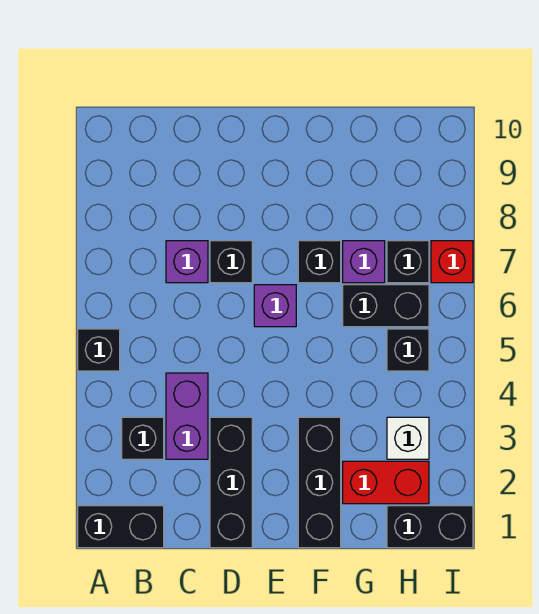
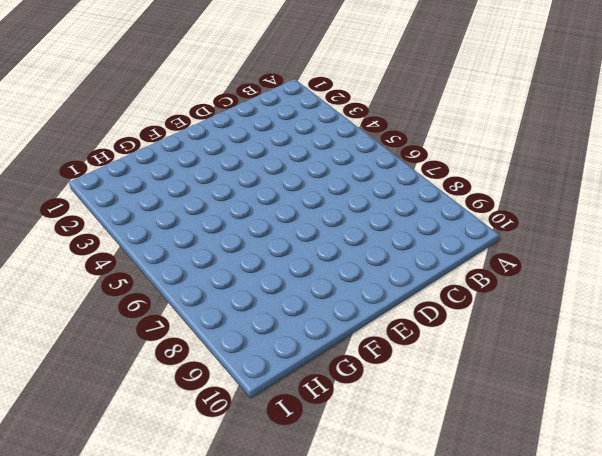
none -> black brick A1:B1 level 1
none -> black brick A5 level 1
none -> black brick B3 level 1

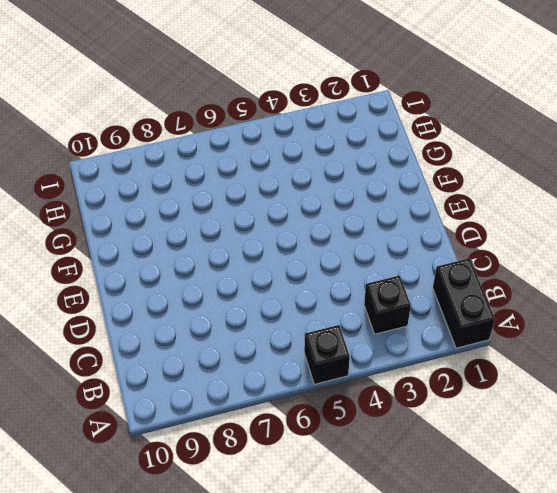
none -> purple brick C3:C4 level 1
none -> purple brick C7 level 1
none -> black brick D1:D3 level 1

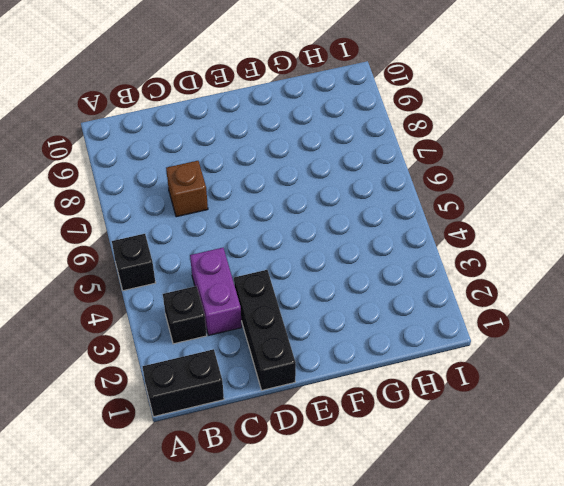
brown brick C7 level 1 -> purple brick C7 level 1
none -> black brick D7 level 1
none -> purple brick E6 level 1
none -> black brick F1:F3 level 1

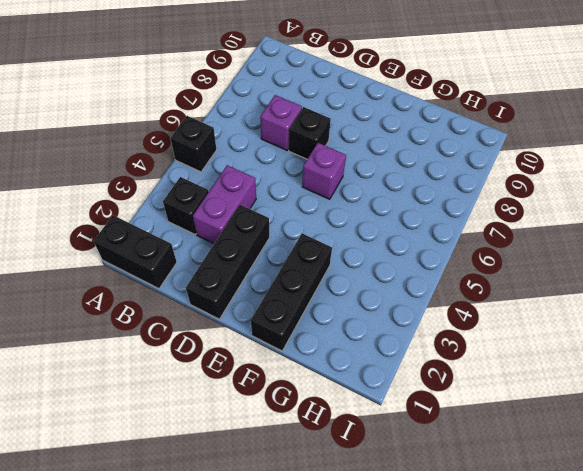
none -> black brick F7 level 1
none -> red brick G2:H2 level 1
none -> black brick G6:H6 level 1

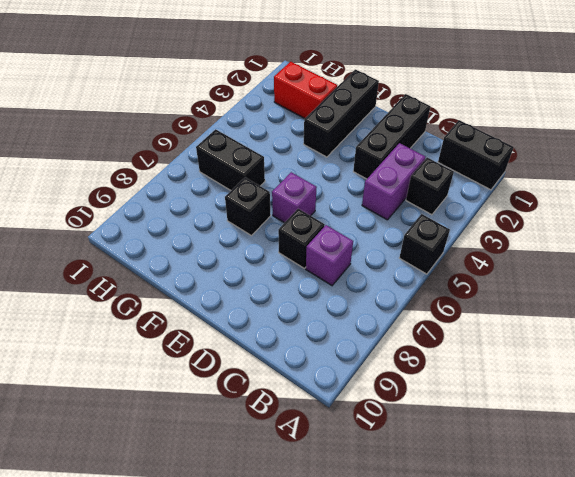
none -> purple brick G7 level 1
none -> black brick H1:I1 level 1
none -> white brick H3 level 1

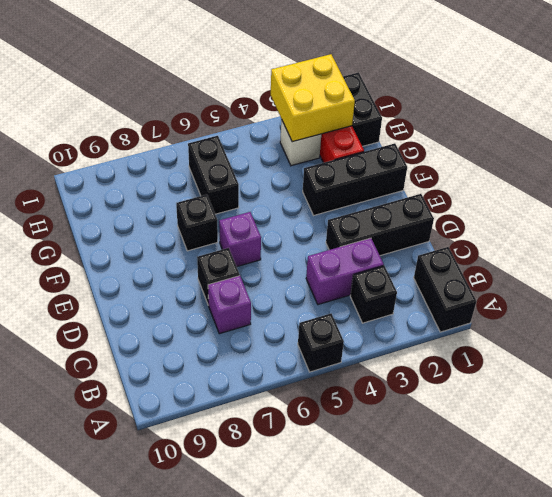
yellow brick H2:I3 level 2 -> none
none -> purple brick G7 level 1
none -> black brick H5 level 1
none -> black brick H7 level 1

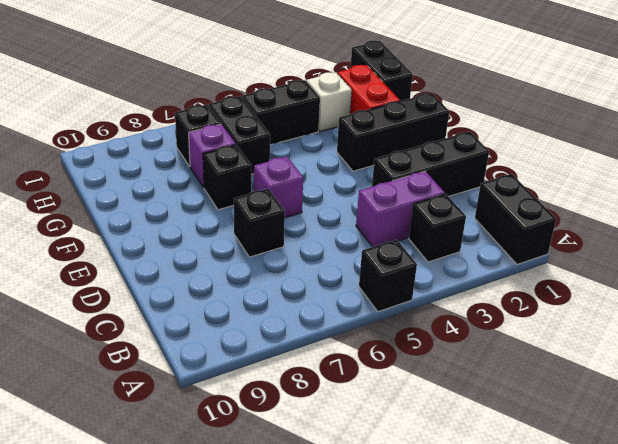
black brick H4:H5 level 1 -> black brick H5 level 1
none -> purple brick C7 level 1
none -> red brick I7 level 1

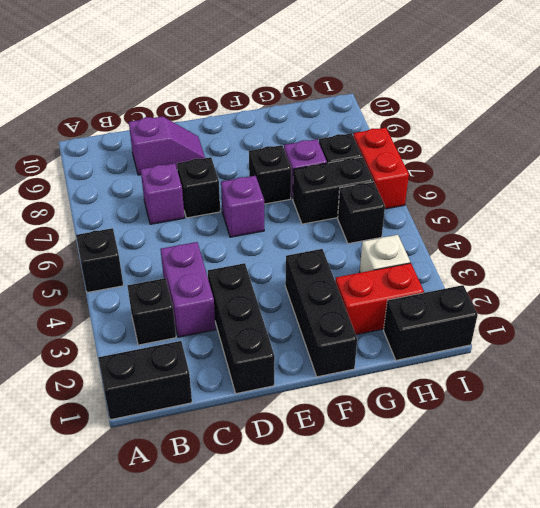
purple slope C9:D9 level 1 top C -> none
red brick I6:I7 level 1 -> red brick I7 level 1

